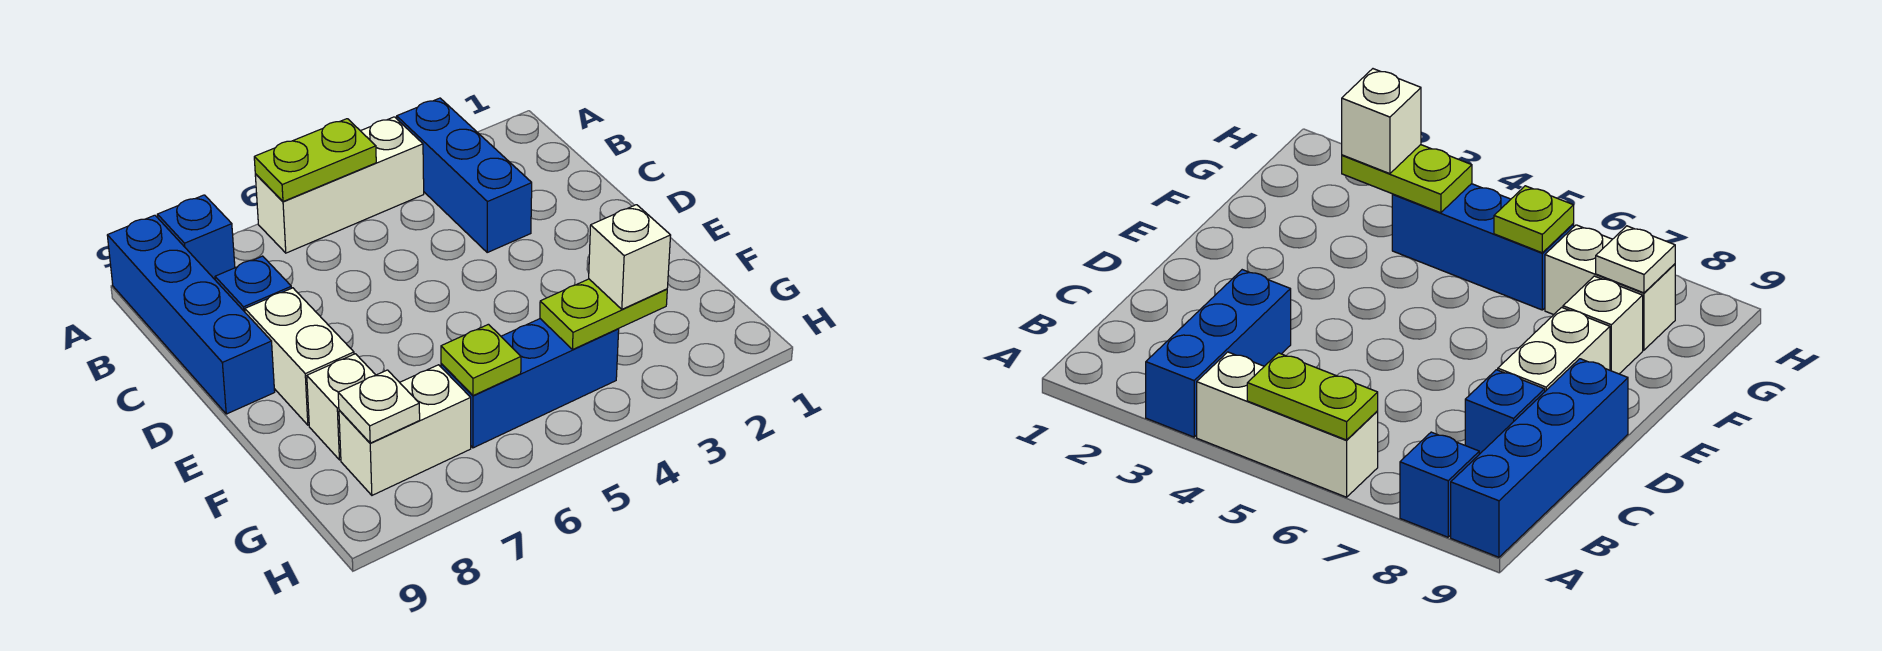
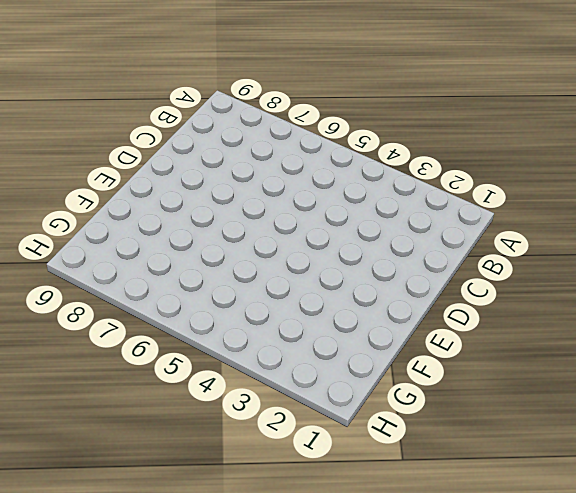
none -> blue brick A3:C3 level 1
none -> white brick A4:A6 level 1
none -> blue brick A8 level 1

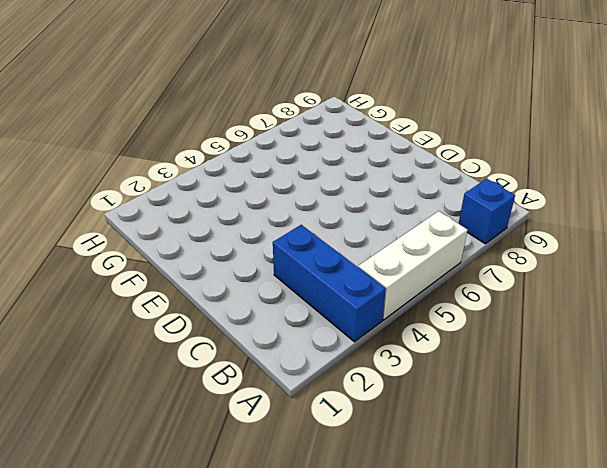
none -> blue brick A9:D9 level 1
none -> blue brick C8 level 1
none -> white brick D8:E8 level 1

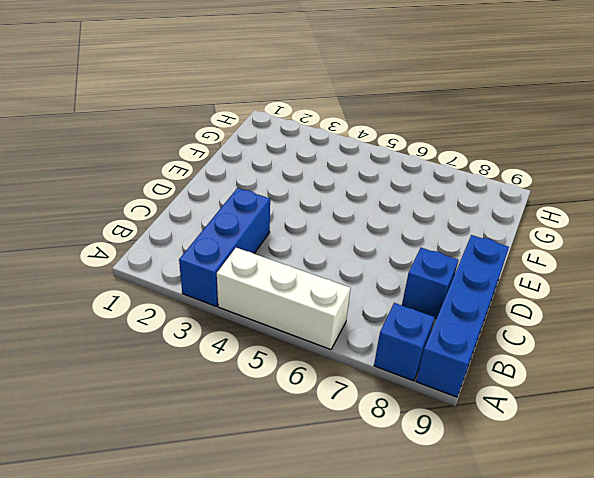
none -> white brick D8:E8 level 1
none -> white brick F8 level 1
none -> blue brick G4:G6 level 1

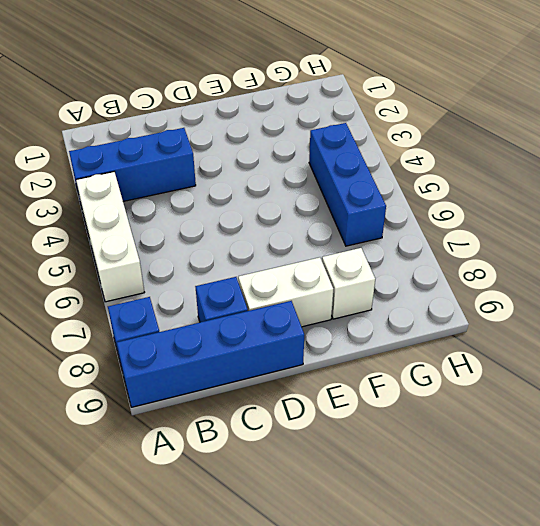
none -> white brick G7:G8 level 1
none -> lime plate A5:A6 level 2
none -> lime plate G3:G4 level 2

